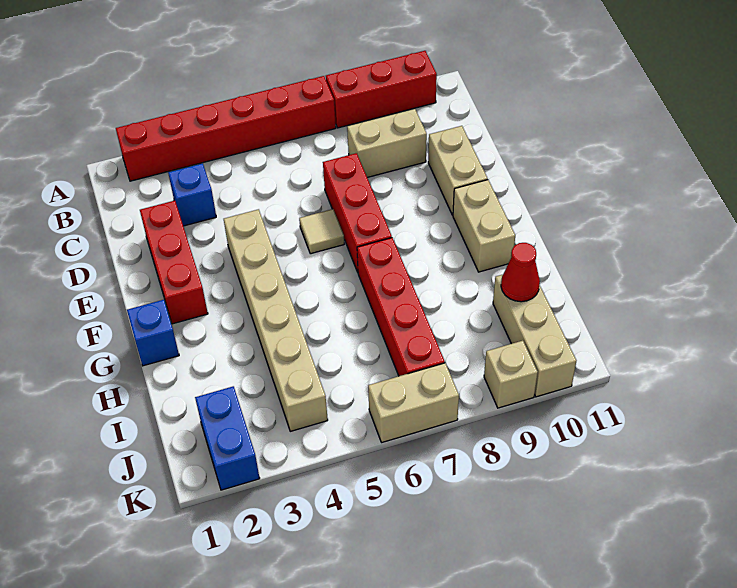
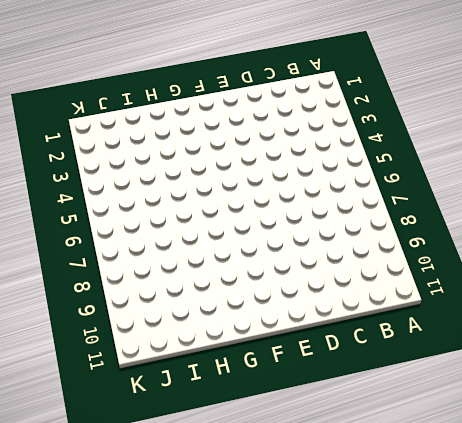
none -> red brick A2:A7 level 1
none -> red brick A8:A10 level 1
none -> blue brick C3 level 1

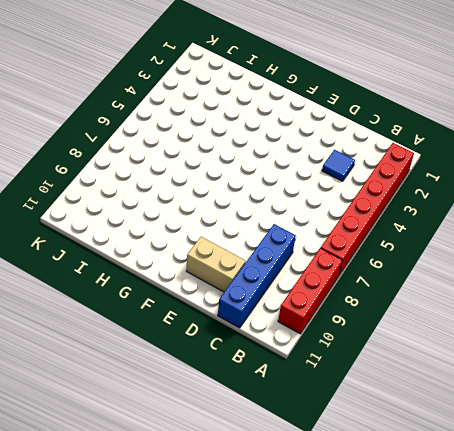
blue tile C3 level 1 -> blue brick C3 level 1
blue brick C8:C11 level 1 -> tan brick C8:C9 level 1
none -> red brick D2:F2 level 1
none -> red brick D7:F7 level 1
none -> tan brick E4:J4 level 1

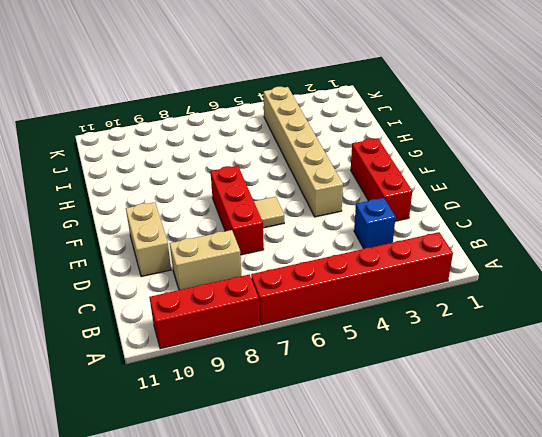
none -> tan brick F10:G10 level 1
none -> blue brick G1 level 1
none -> red brick G7:J7 level 1

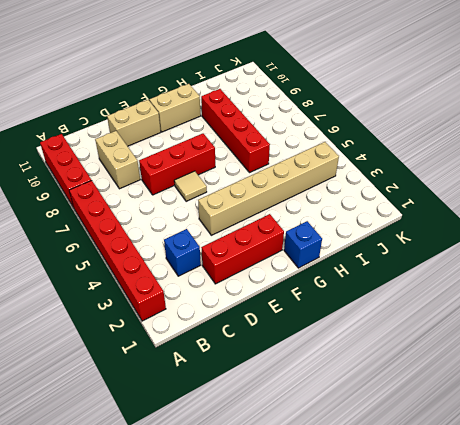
red brick H6:H9 level 1 -> red brick G7:J7 level 1
none -> tan brick I10:K10 level 1
none -> blue brick J2:K2 level 1
none -> tan brick K6:K7 level 1

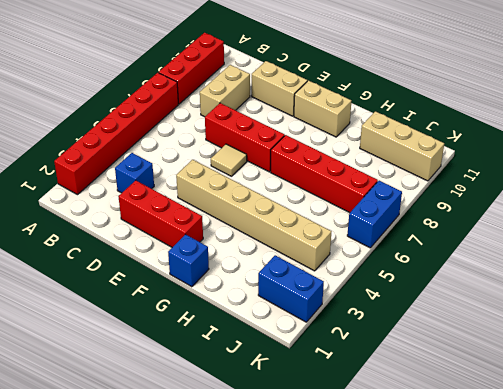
blue brick K6:K7 level 1 -> tan brick K6:K7 level 1
none -> tan brick K9 level 1
none -> red cone I10 level 2

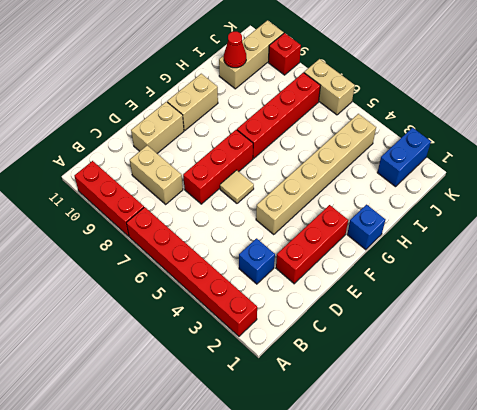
red brick K9 level 1 -> tan brick K9 level 1

